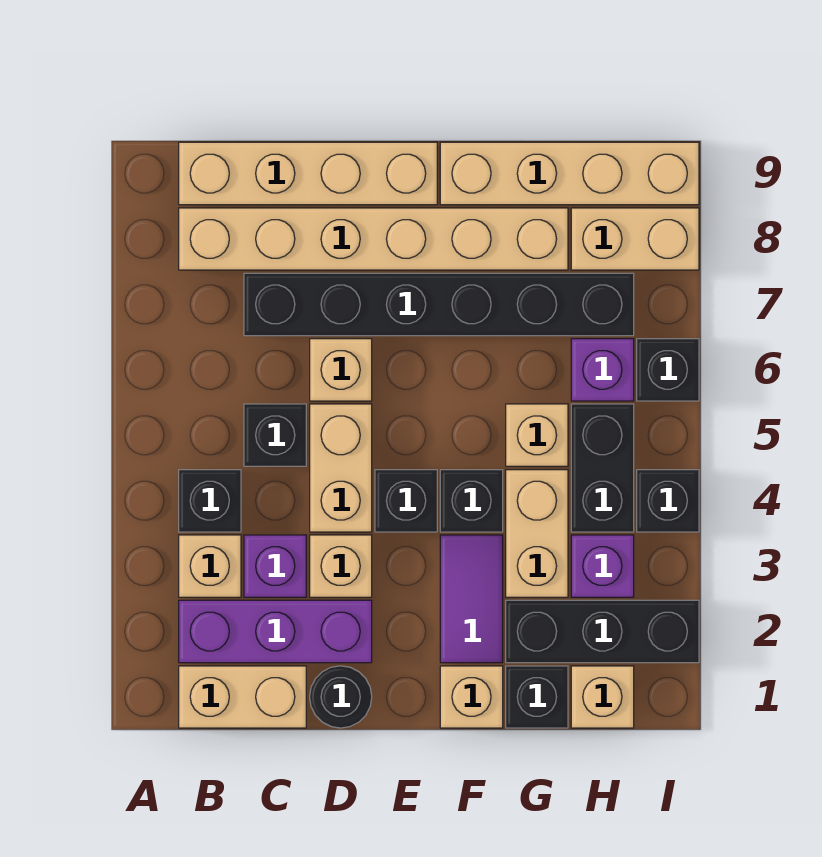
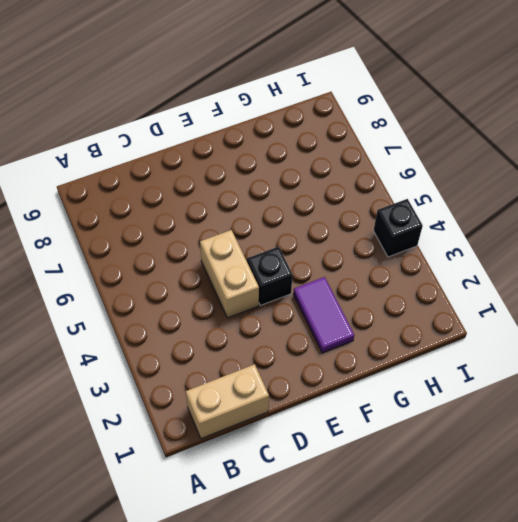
none -> purple brick B2:D2 level 1
none -> tan brick B3 level 1
none -> black brick B4 level 1

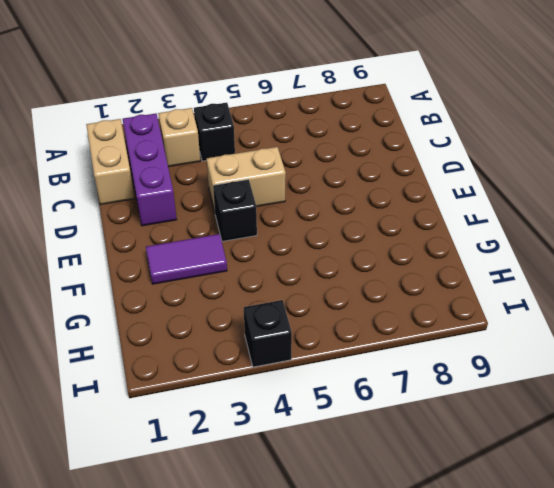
none -> tan brick B8:G8 level 1
none -> tan brick B9:E9 level 1
none -> purple brick C3 level 1

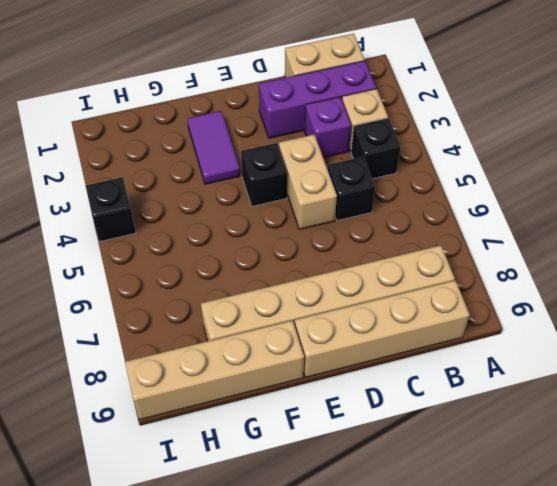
none -> black brick C7:H7 level 1
none -> black round brick D1 level 1
none -> tan brick D3 level 1

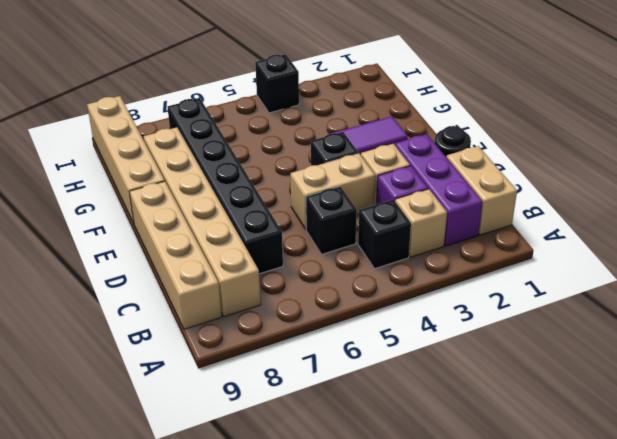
none -> tan brick D6 level 1
none -> tan brick F1 level 1
none -> black brick F4 level 1

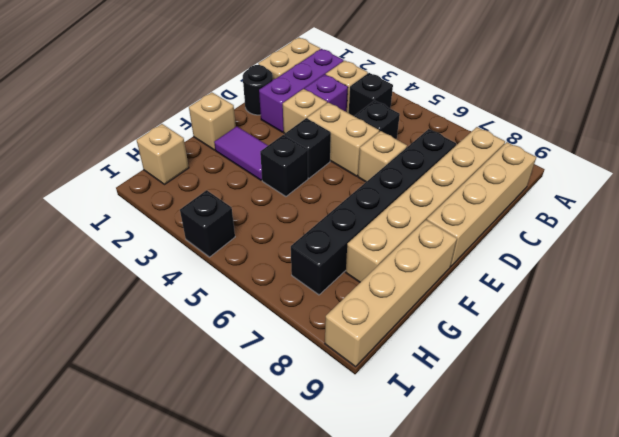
none -> black brick G1 level 1
none -> black brick G2:I2 level 1
none -> tan brick G3:G4 level 1

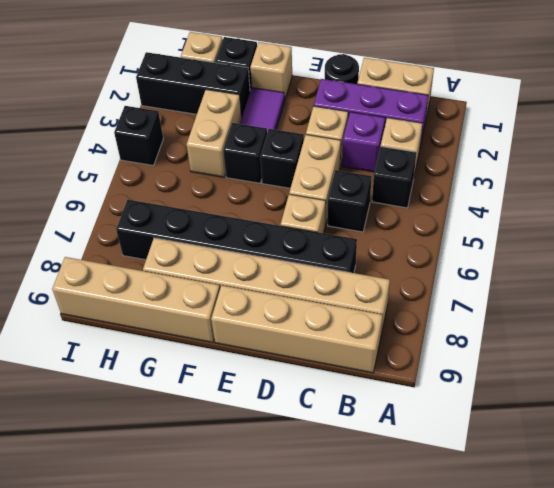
none -> tan brick G5 level 1
none -> purple brick H3 level 1
none -> black brick H4:H5 level 1

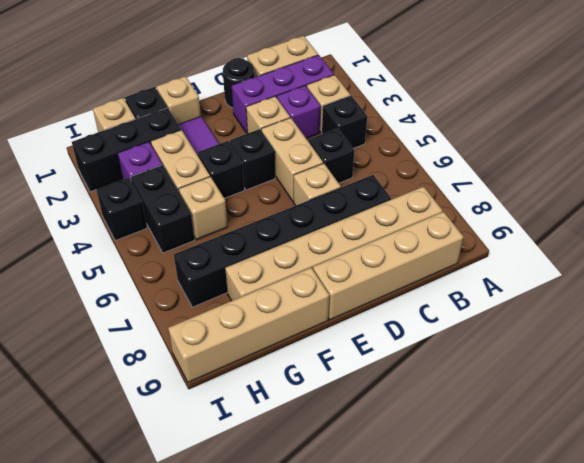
none -> purple brick H6 level 1
none -> tan brick H8:I8 level 1
none -> black brick I6 level 1

